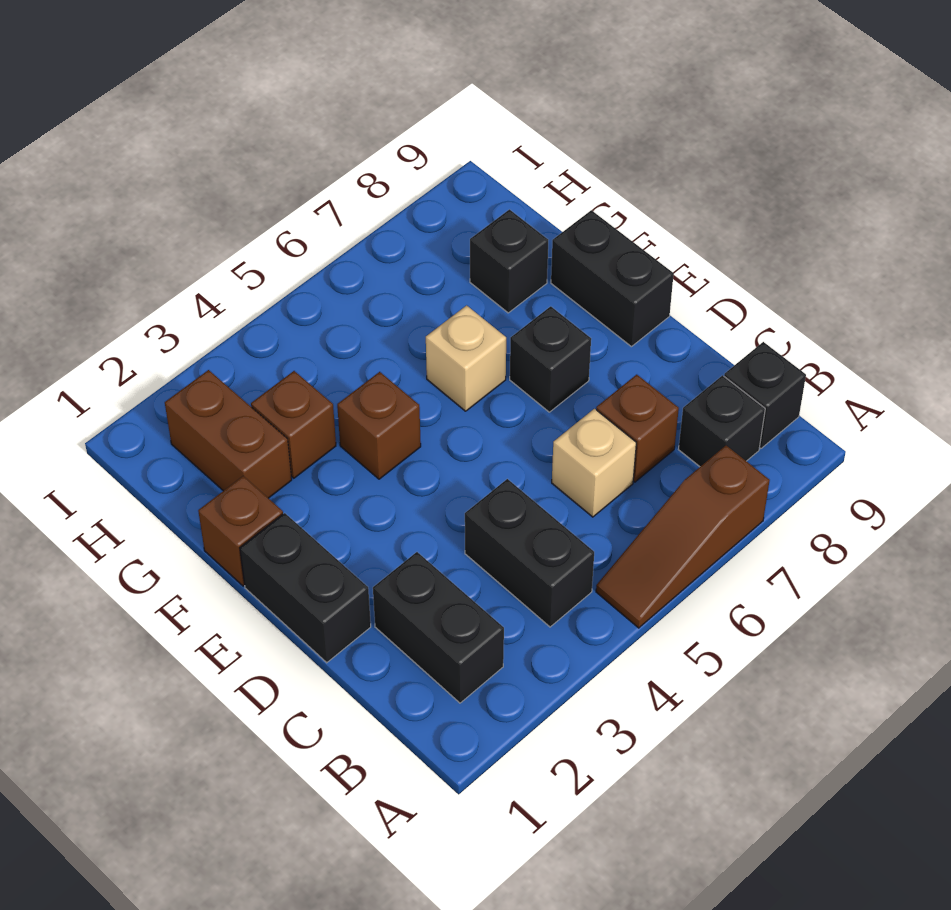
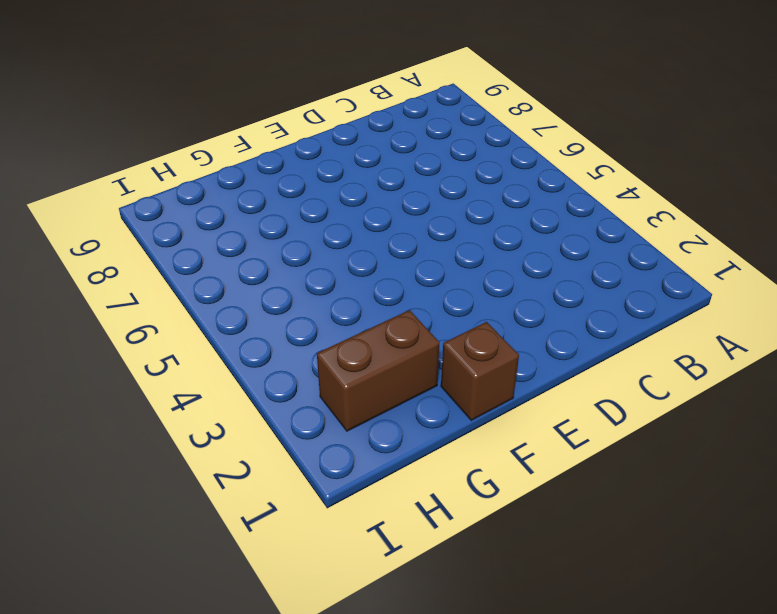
none -> brown slope A5:A7 level 1 top 7
none -> black brick B2:C2 level 1
none -> black brick B4:C4 level 1

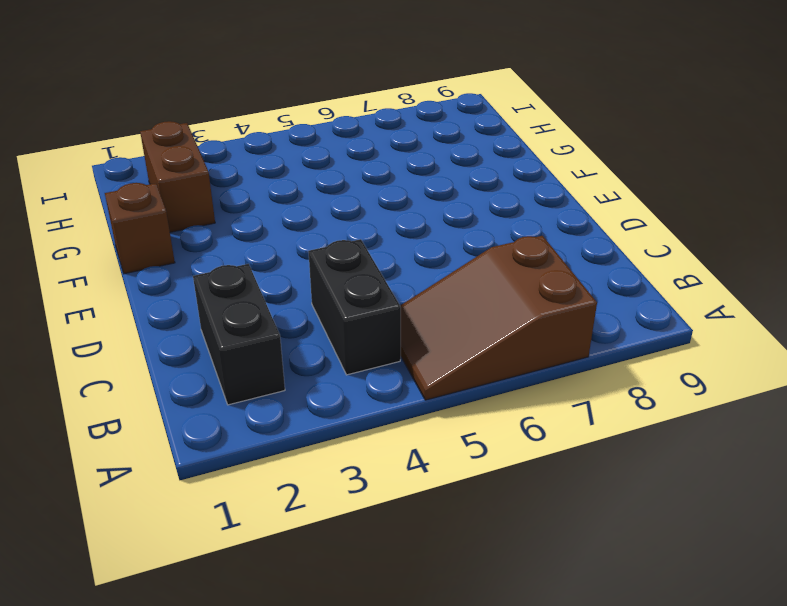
brown slope A5:B7 level 1 top 7 -> brown slope A5:A7 level 1 top 7
none -> black brick B8 level 1
none -> black brick B9 level 1
none -> tan brick C6 level 1

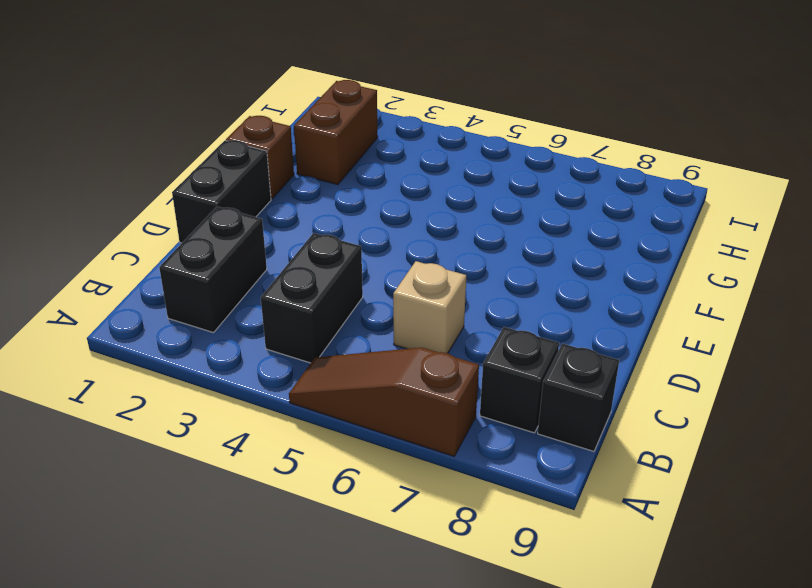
none -> brown brick C7 level 1
none -> black brick E7 level 1
none -> black brick E9:F9 level 1

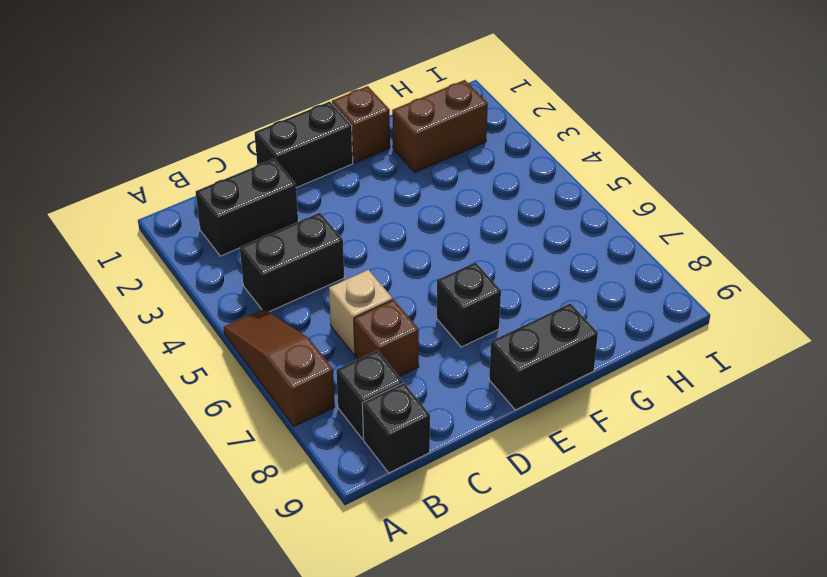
none -> brown brick F4 level 1
none -> tan brick F6 level 1
none -> brown brick G3 level 1

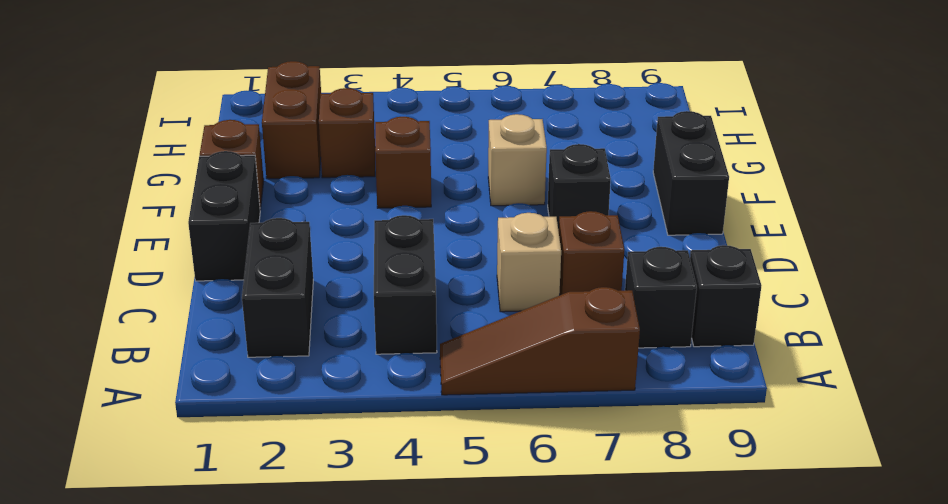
none -> black brick G8 level 1

